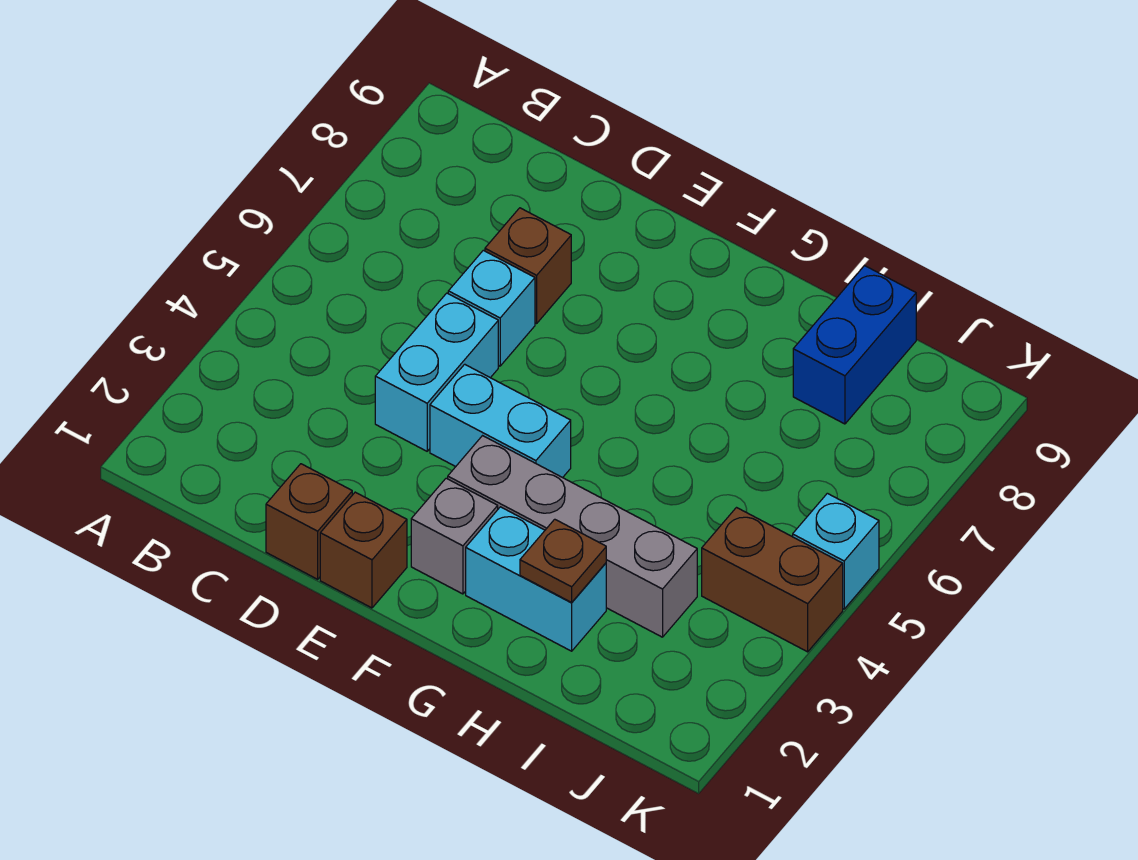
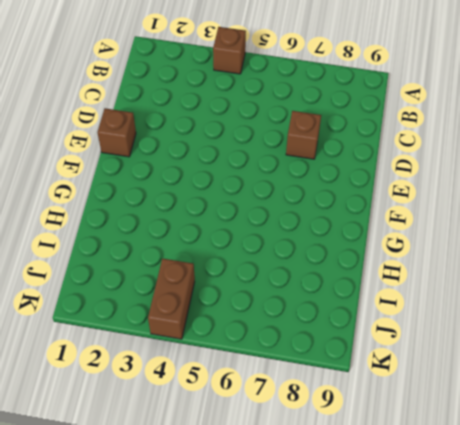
brown brick A4 level 1 -> brown brick D1 level 1
none -> cyan brick D4:D5 level 1
none -> cyan brick D6 level 1
none -> cyan brick E4:F4 level 1

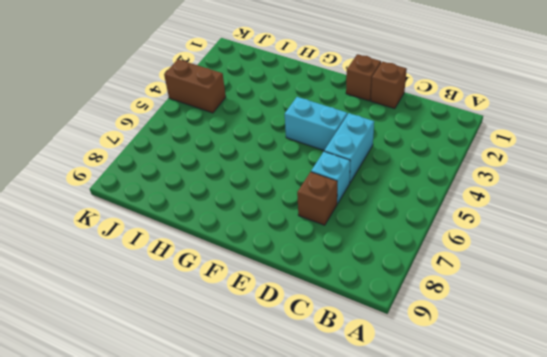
none -> grey brick F2 level 1
none -> grey brick F3:I3 level 1
none -> cyan brick G2:H2 level 1

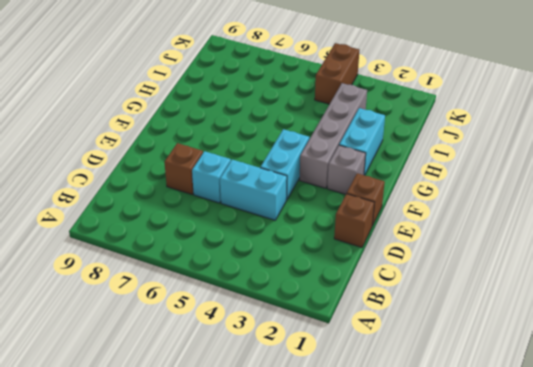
none -> blue brick I8:I9 level 1
none -> cyan brick K5 level 1
none -> brown plate H2 level 2

